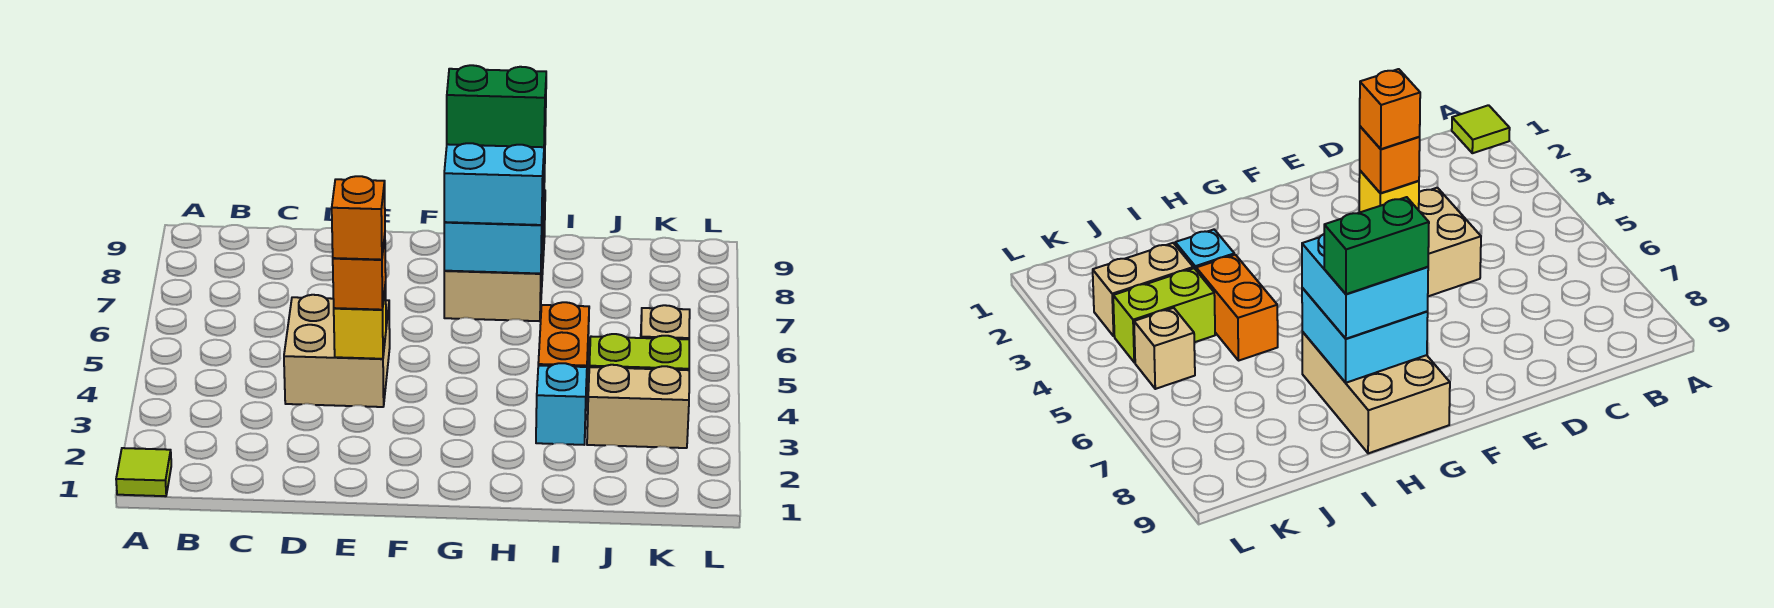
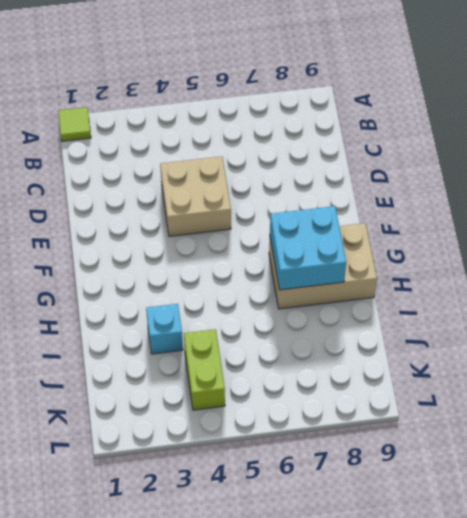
none -> orange brick I4:I5 level 1
none -> tan brick J3:K3 level 1
none -> tan brick K5 level 1

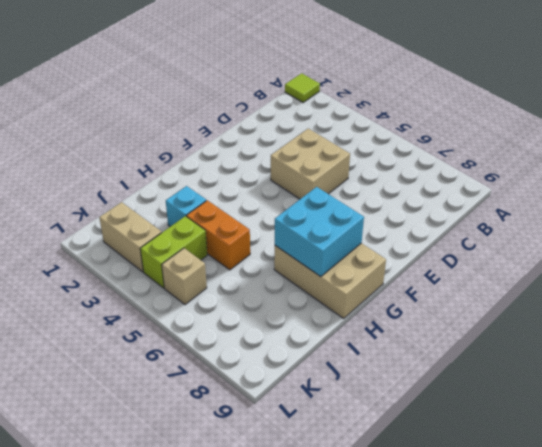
tan brick K2:K3 level 1 -> tan brick J3:K3 level 1
none -> yellow brick E4 level 2
none -> orange brick E4 level 3
none -> cyan brick G7:H8 level 3

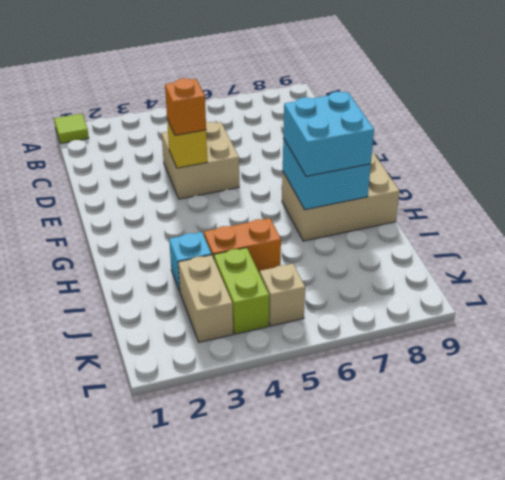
none -> orange brick E4 level 4
none -> green brick G8:H8 level 4

